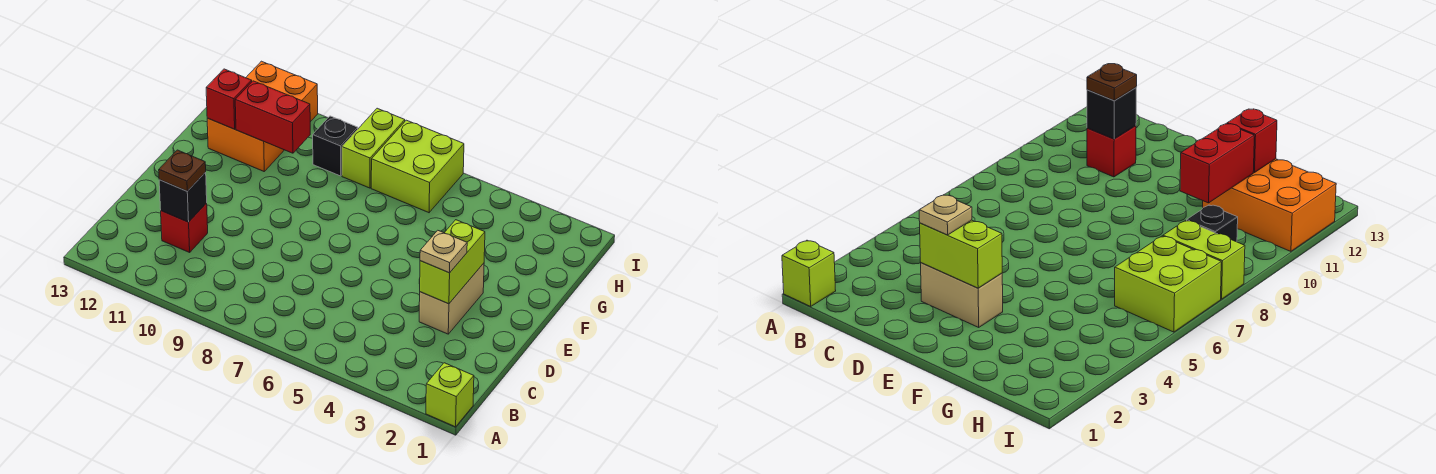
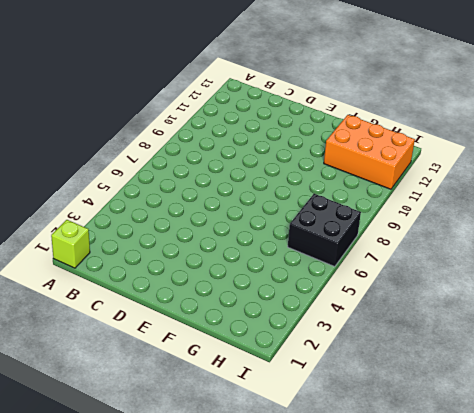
black brick H6:I7 level 1 -> lime brick H6:I7 level 1
none -> red brick C11 level 1
none -> tan brick D3:E3 level 1
none -> lime brick H8:I8 level 1

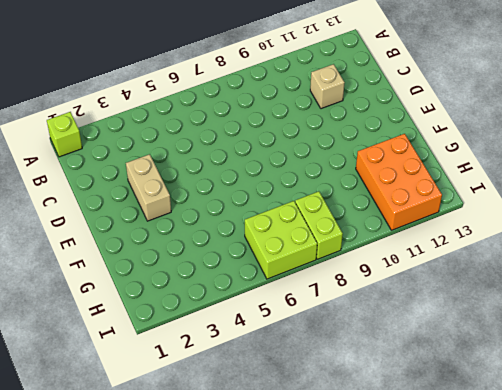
tan brick C11 level 1 -> red brick C11 level 1
none -> black brick H9 level 1
none -> black brick C11 level 2
none -> lime brick D3:E3 level 2

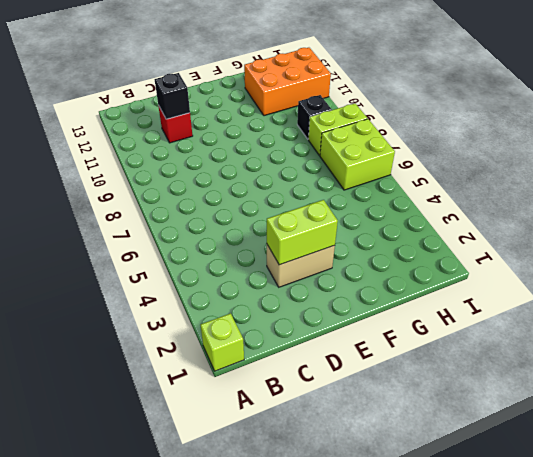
none -> red brick G10:G11 level 2
none -> red brick G12 level 2
none -> brown plate C11 level 3

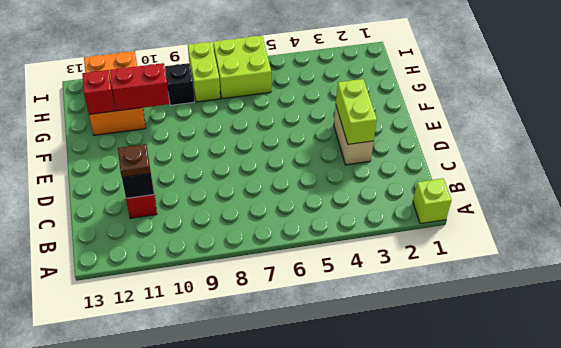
none -> tan plate D3 level 3

